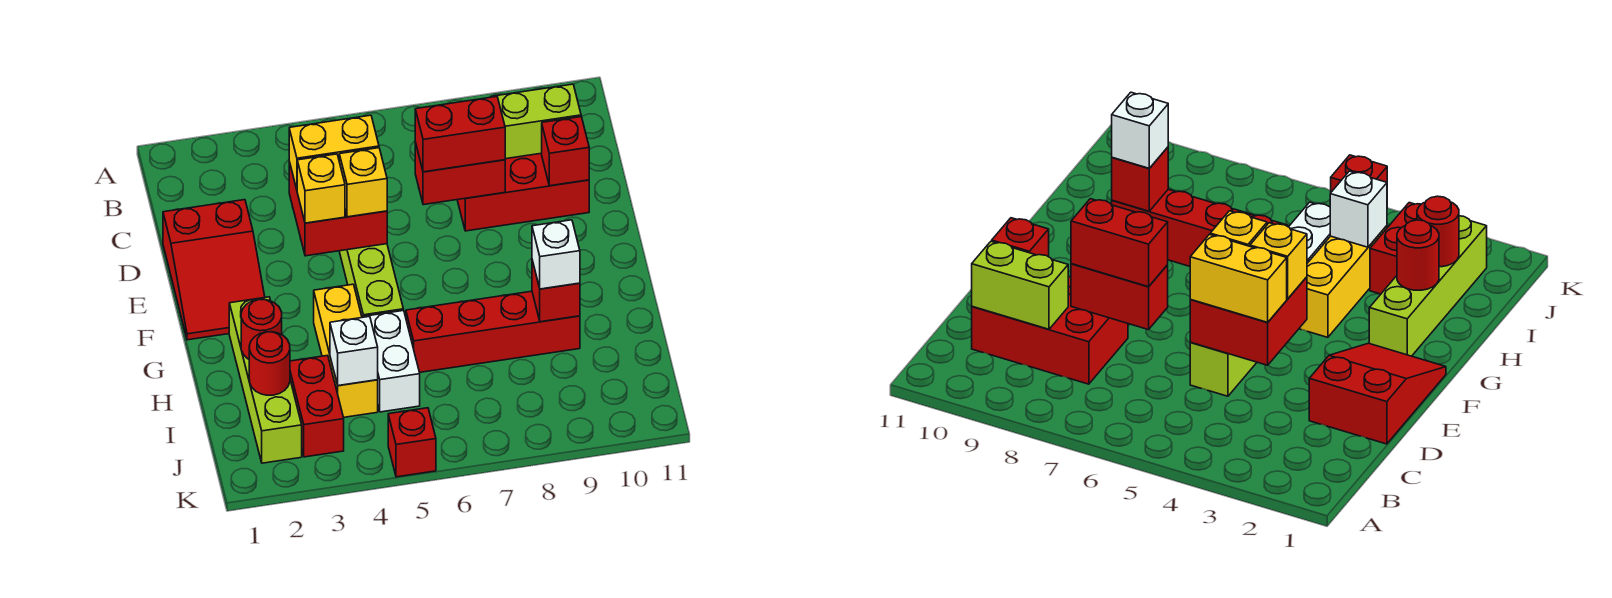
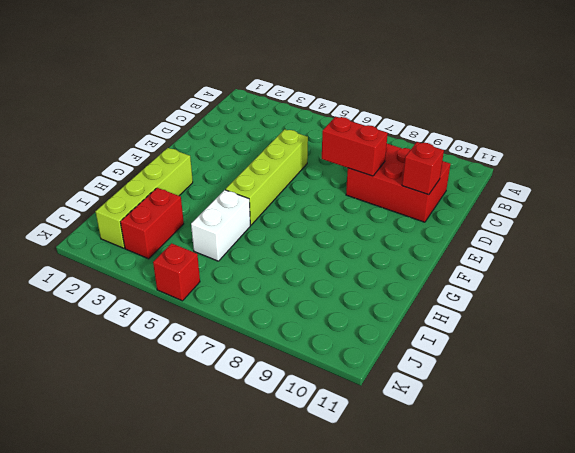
none -> red slope D1:F2 level 1 top D
none -> yellow brick G4:I4 level 1
none -> red brick H6:H9 level 1

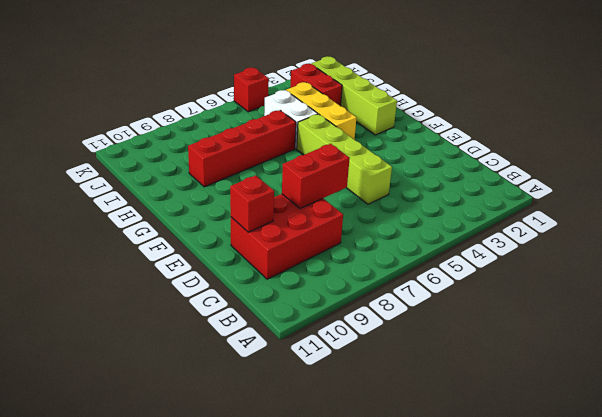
none -> red slope D1:F2 level 1 top D
none -> lime brick C9:C10 level 2
none -> red brick D4:E5 level 2

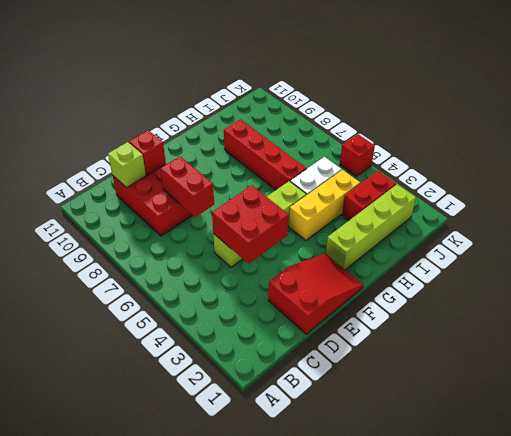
lime brick C10 level 2 -> lime brick C9:C10 level 2
none -> red round brick H2 level 2
none -> red brick H9 level 2
none -> red round brick I2 level 2

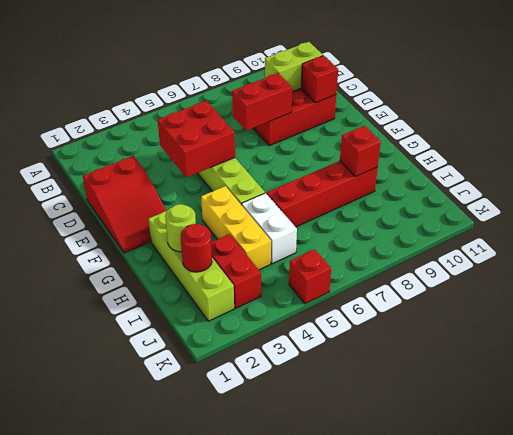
lime round brick H2 level 2 -> red round brick H2 level 2
none -> white brick I4 level 2
none -> yellow brick D4:D5 level 3
none -> red brick D7:D8 level 3

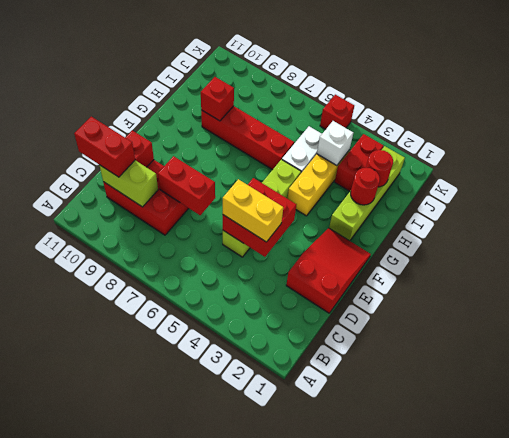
red brick C10:C11 level 3 -> red brick D7:D8 level 3
none -> yellow brick E4 level 3
none -> yellow brick E5 level 3
none -> white brick H9 level 3

